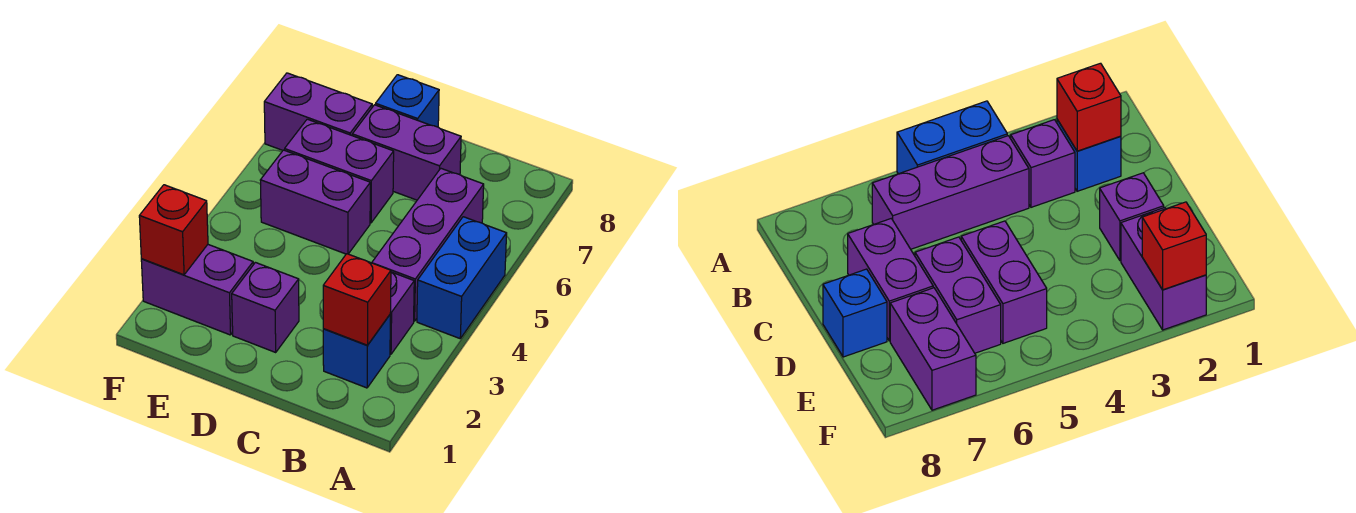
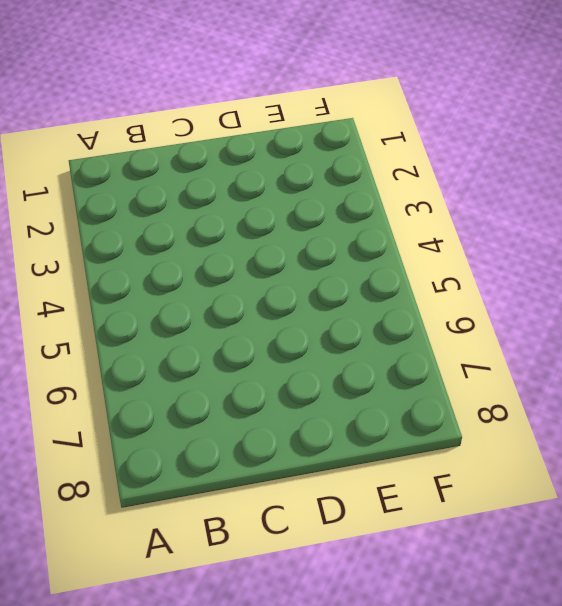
none -> blue brick A4:A5 level 1
none -> blue brick B2 level 1
none -> purple brick B3 level 1

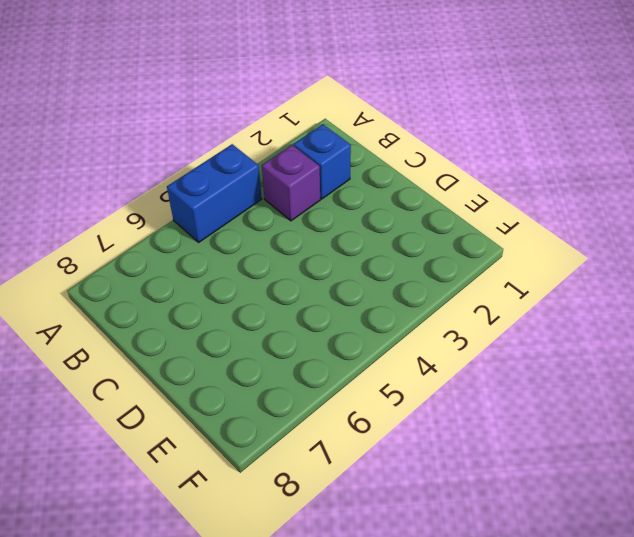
none -> purple brick B4:B6 level 1
none -> purple brick C7:D7 level 1
none -> purple brick D2 level 1

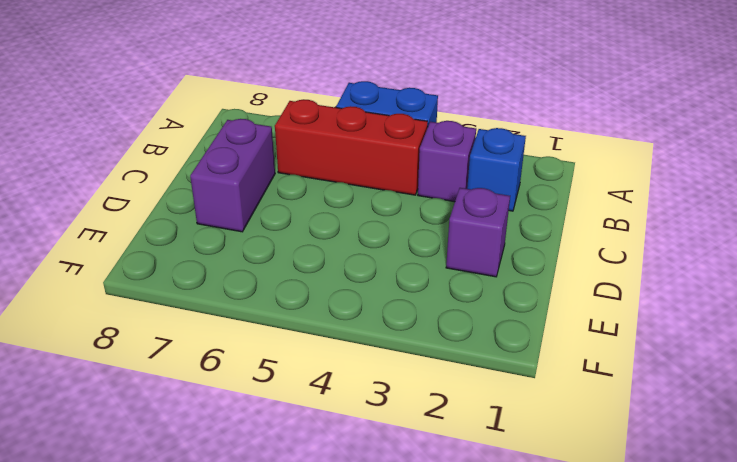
red brick B4:B6 level 1 -> purple brick B4:B6 level 1
none -> purple brick D5:E5 level 1
none -> purple brick D6:E6 level 1
none -> blue brick D8 level 1

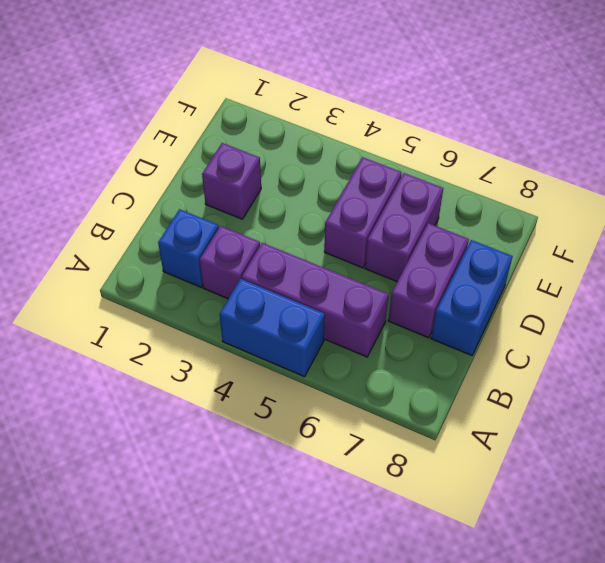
blue brick C8:D8 level 1 -> blue brick D8 level 1
none -> purple brick E2:F2 level 1
none -> purple brick E7:F7 level 1
none -> red brick B2 level 2

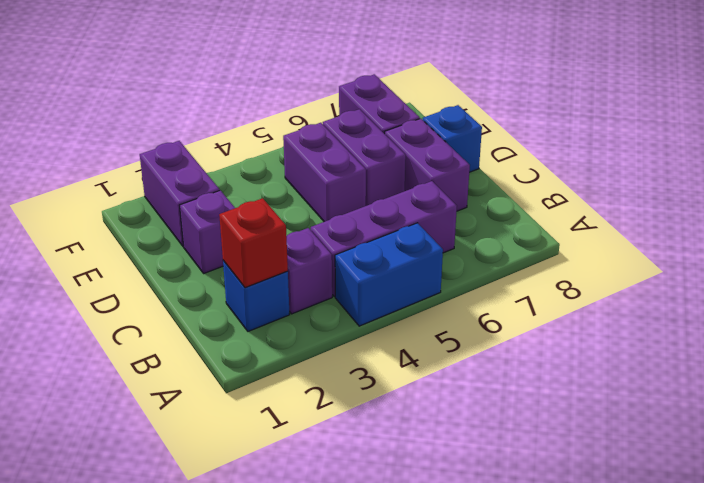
none -> red brick F2 level 2

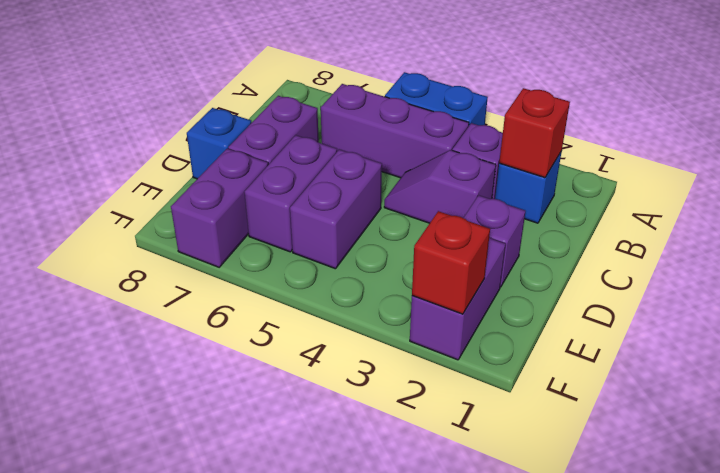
purple slope C3:C4 level 1 top 3 -> none

